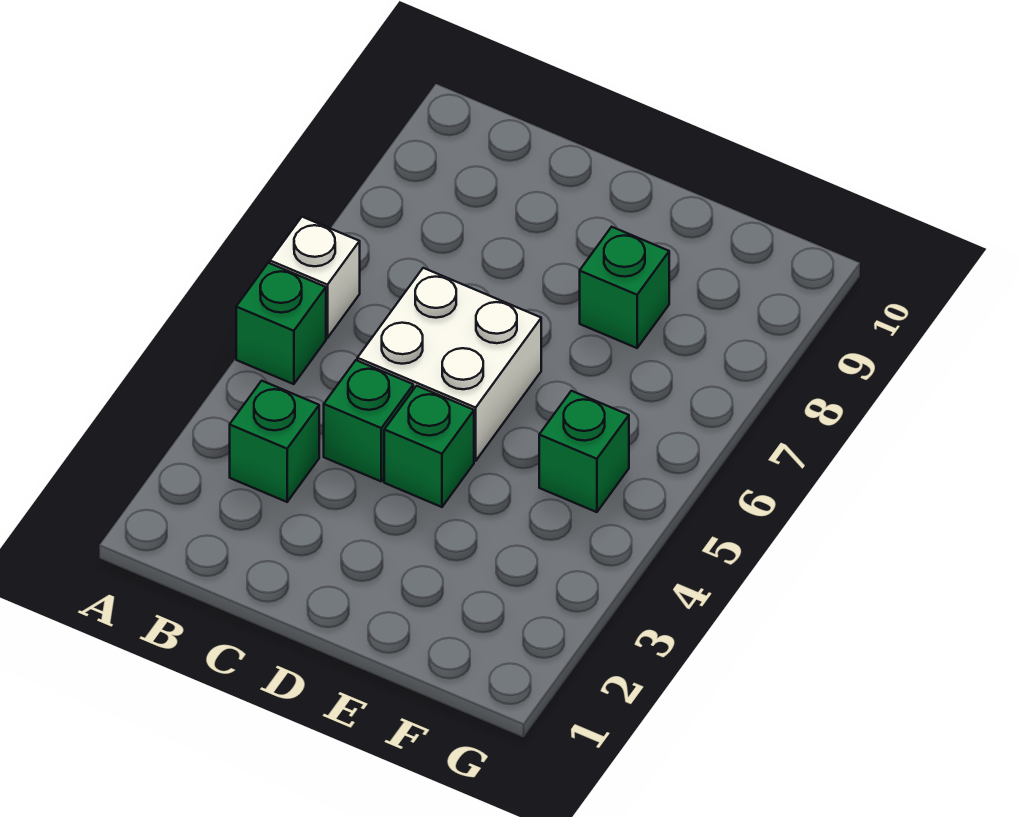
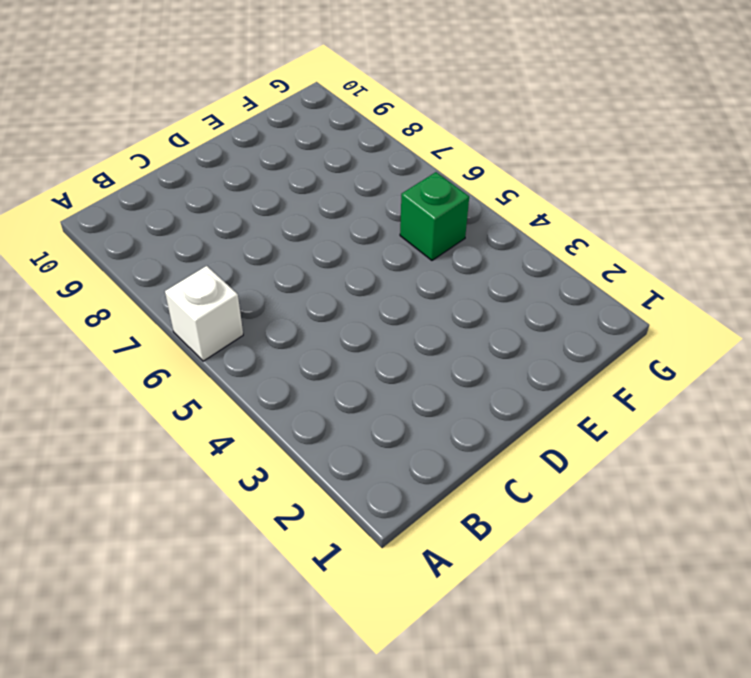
none -> green brick A5 level 1
none -> green brick B3 level 1

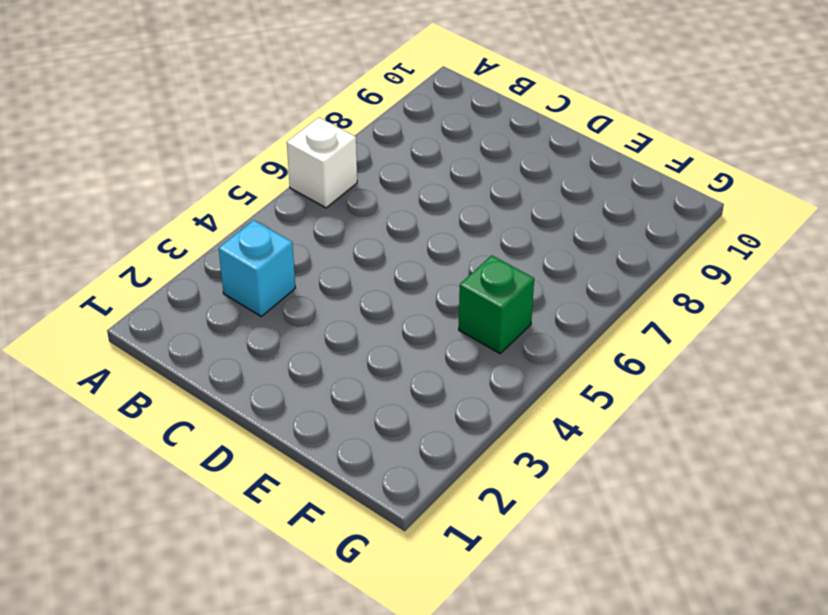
cyan brick B3 level 1 -> green brick B3 level 1
none -> green brick A5 level 1
none -> green brick C4 level 1

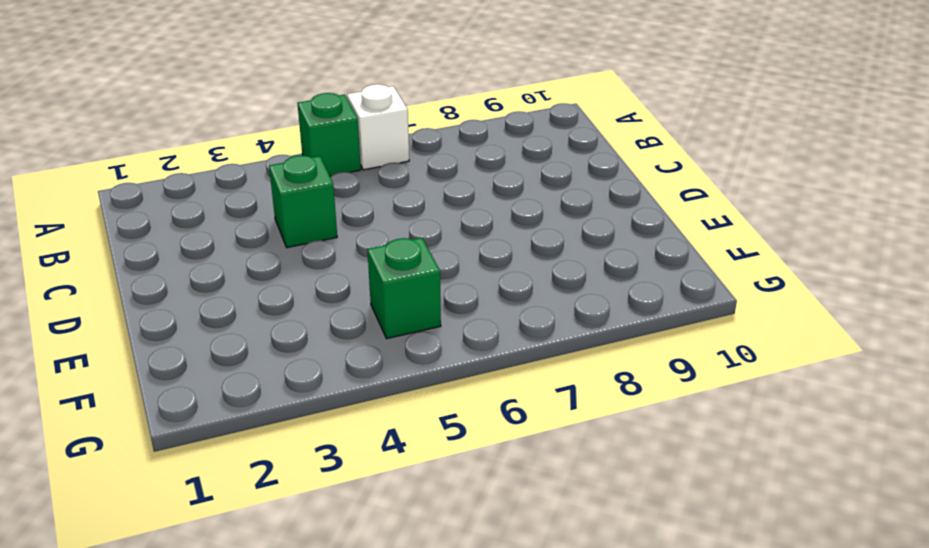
none -> green brick B3 level 1
none -> white brick C5:D6 level 1

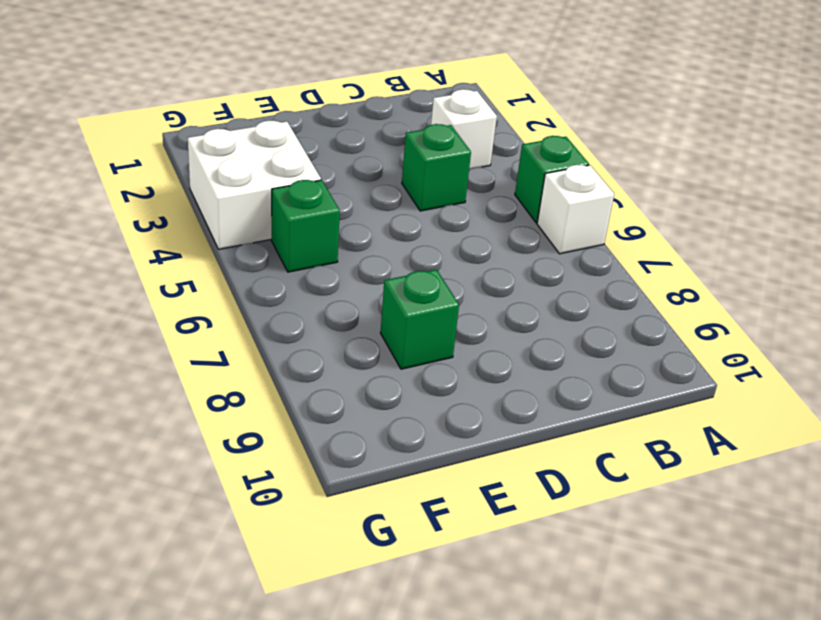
white brick B3 level 1 -> green brick B3 level 1
white brick F3:G4 level 1 -> white brick C5:D6 level 1
none -> green brick D4 level 1

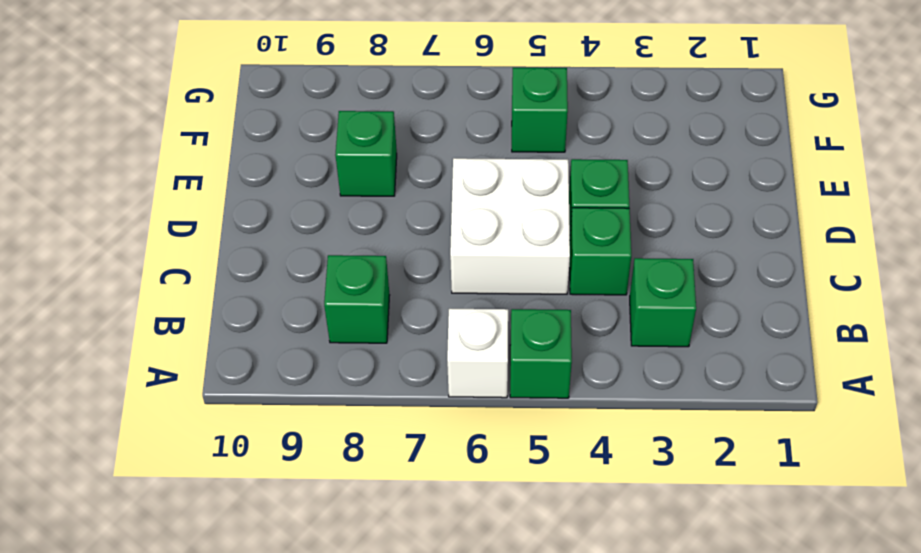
green brick B8 level 1 -> none

